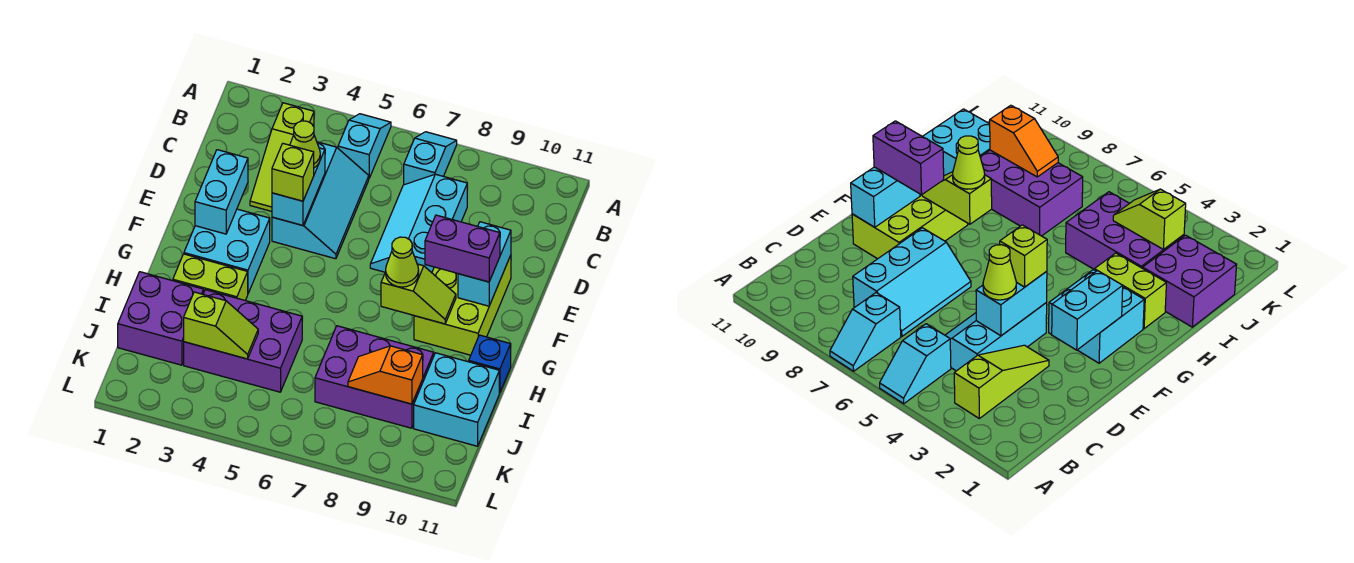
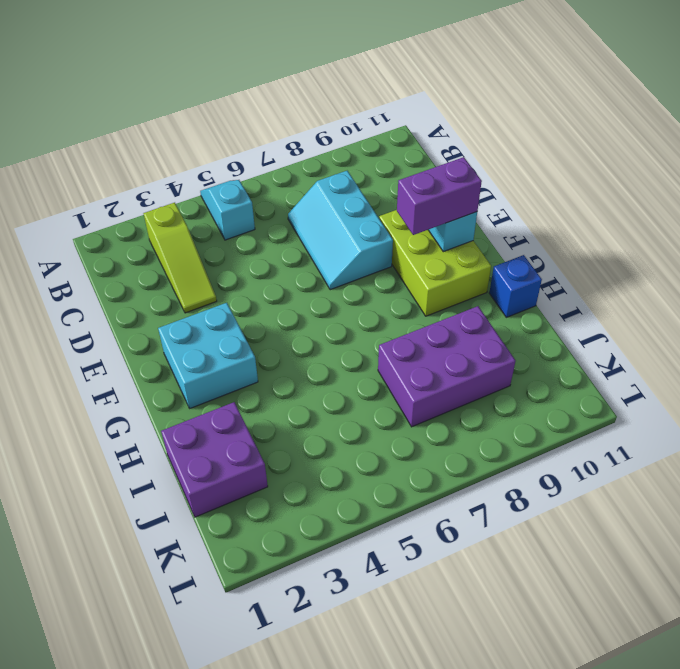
none -> cyan slope A7:B7 level 1 top B
none -> cyan slope C4:E5 level 1 top 4
none -> lime brick H2:H3 level 1

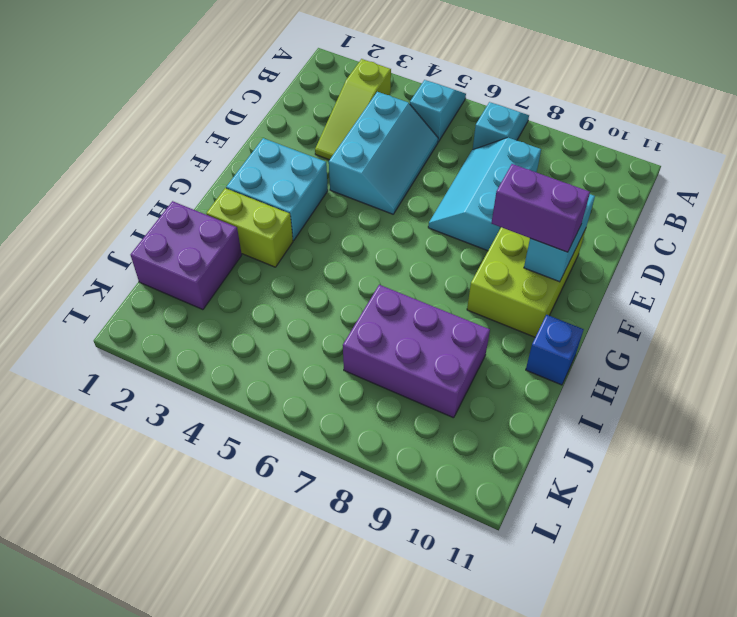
none -> purple brick I3:J5 level 1
none -> cyan brick I10:J11 level 1
none -> cyan brick D4:E4 level 2

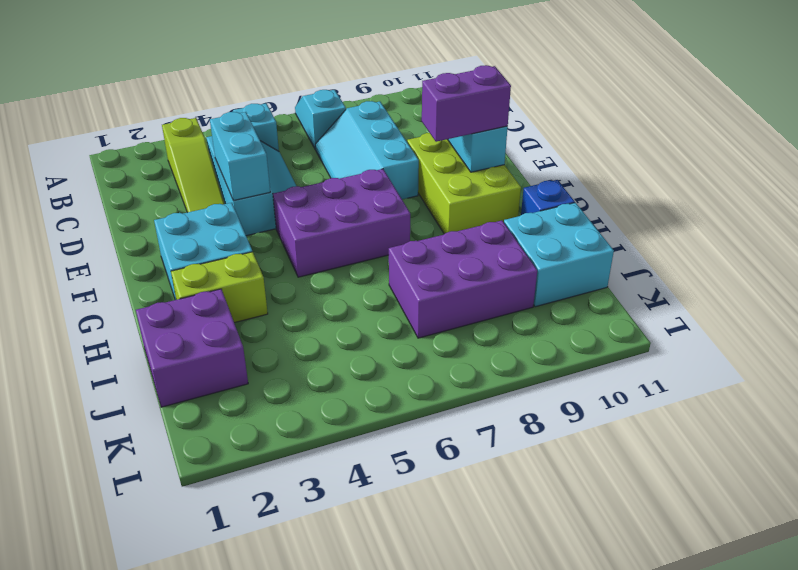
purple brick F5:G7 level 1 -> purple brick I3:J5 level 1
none -> cyan brick E2:F2 level 2
none -> lime slope G8:G9 level 2 top 8
none -> lime slope J3:J4 level 2 top 3

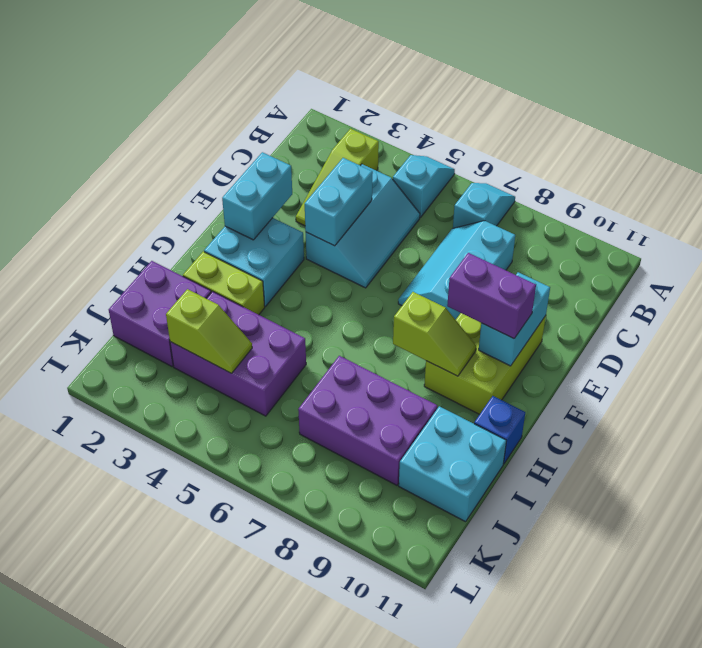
none -> orange slope J8:J9 level 2 top 9
none -> lime cone D4 level 3
none -> lime brick E4 level 3

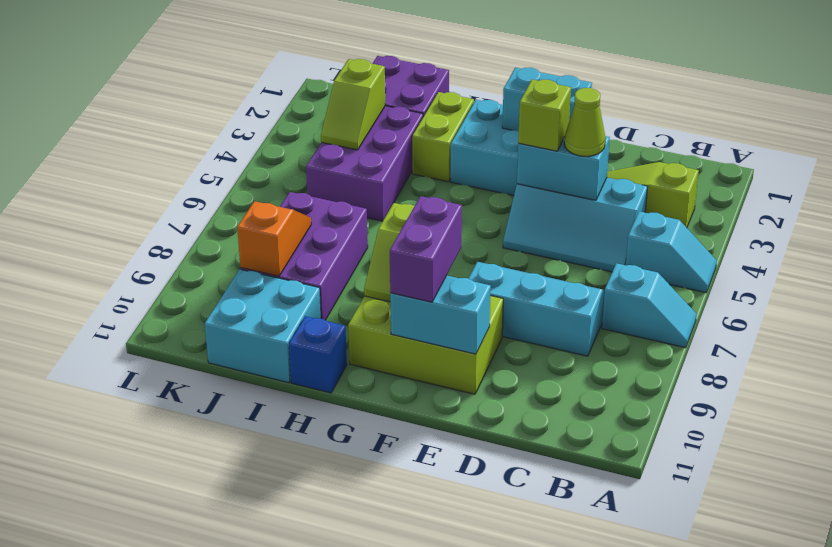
none -> lime cone G8 level 3

